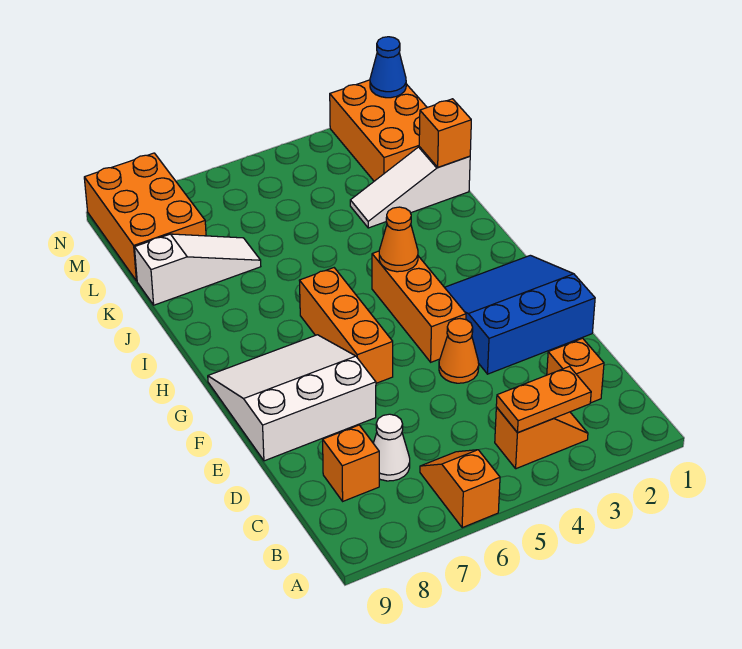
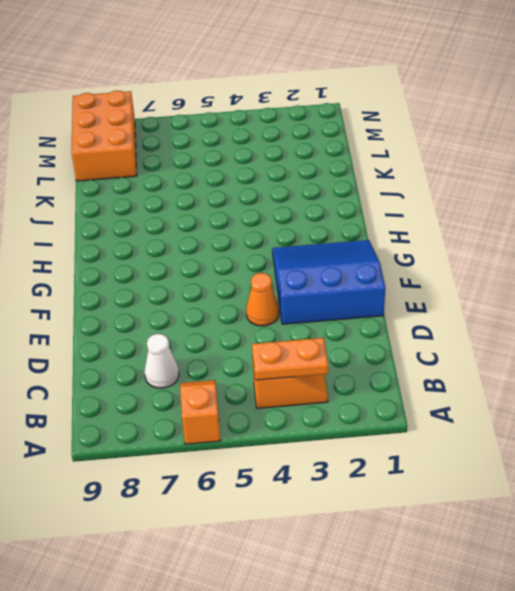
none -> orange brick C2 level 1
none -> orange brick C8 level 1
none -> white slope E7:G9 level 1 top E

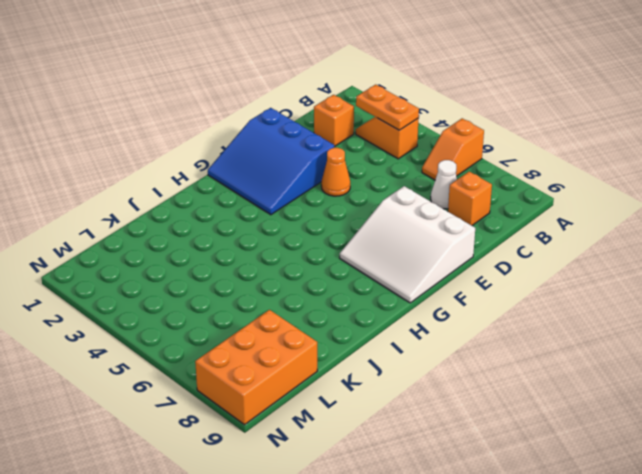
none -> orange brick F4:H4 level 1
none -> orange brick F6:H6 level 1
none -> white slope K1:K3 level 1 top 1

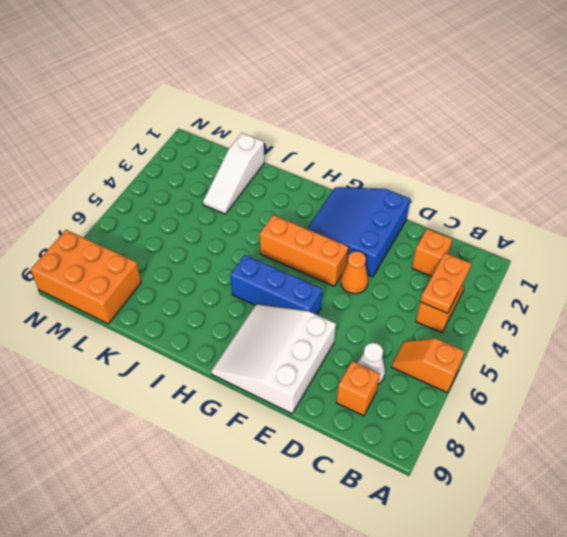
blue brick F6:H6 level 1 -> orange brick F6:H6 level 1
none -> white slope K7:K9 level 1 top 9
none -> orange brick L1:N2 level 1
none -> orange cone H4 level 2

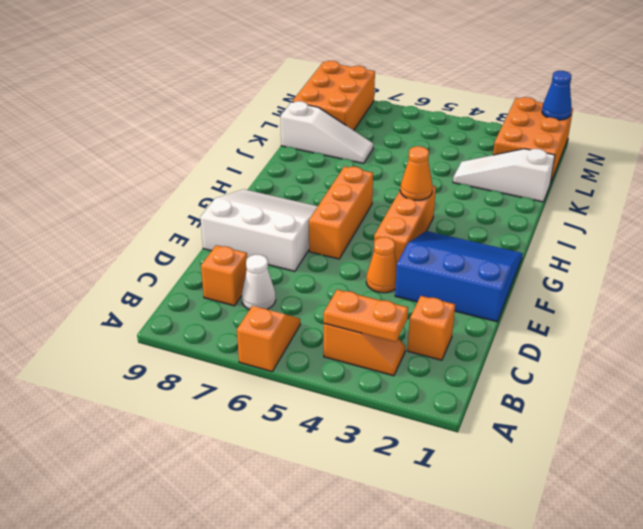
none -> orange brick K1 level 2

